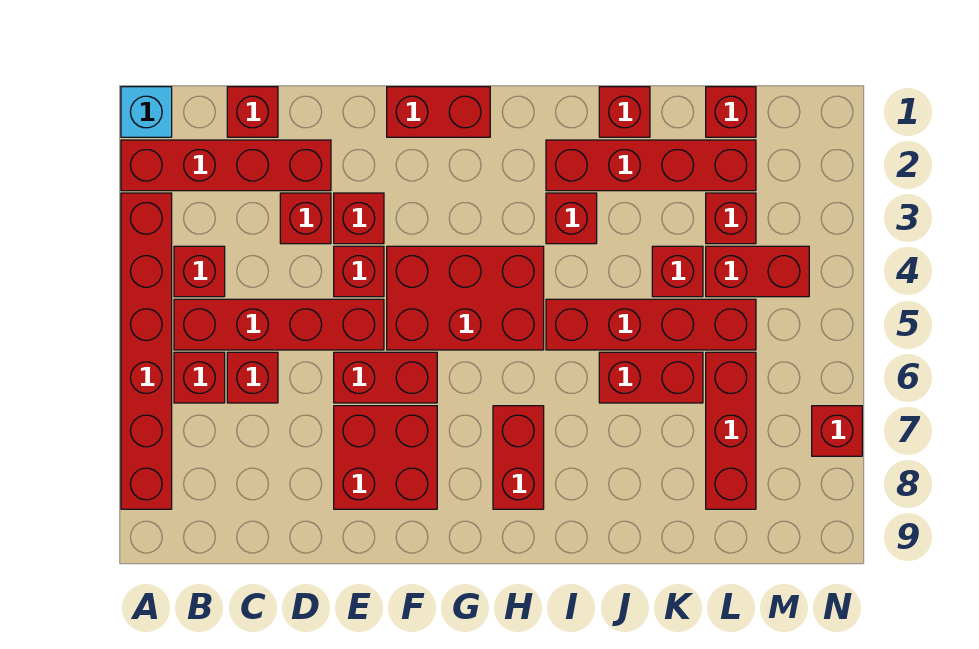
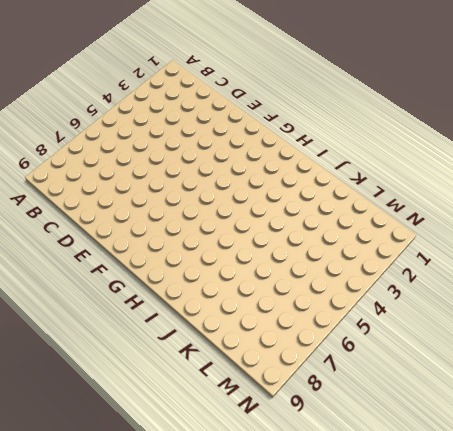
none -> cyan brick A1 level 1
none -> red brick A2:D2 level 1
none -> red brick A3:A8 level 1

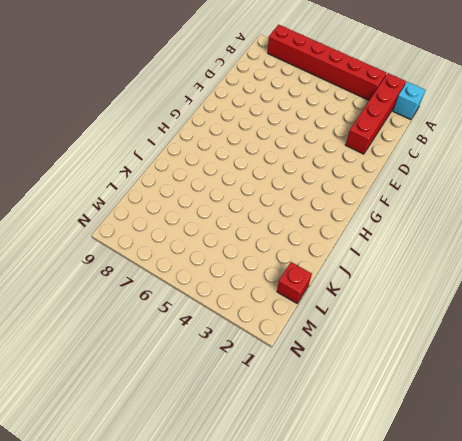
none -> red brick B4 level 1
none -> red brick B5:E5 level 1
none -> red brick B6 level 1

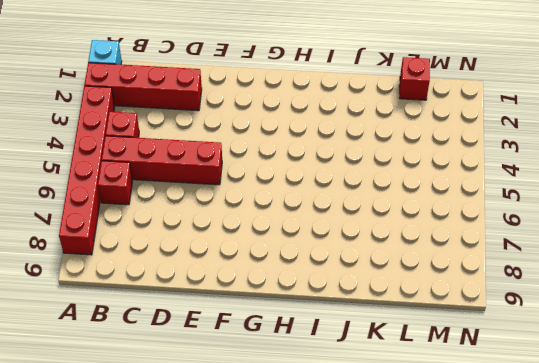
none -> red brick C1 level 1
none -> red brick C6 level 1
none -> red brick D3 level 1

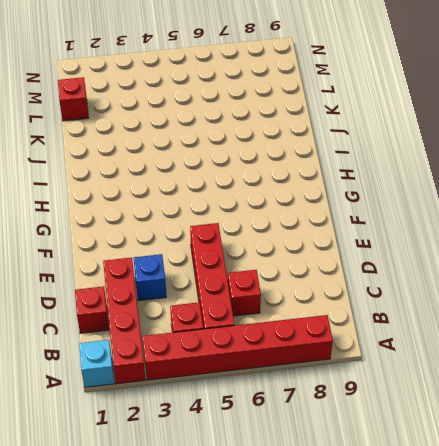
blue brick D3 level 1 -> red brick D3 level 1
none -> red brick B6 level 1
none -> red brick E3 level 1
none -> red brick E4 level 1

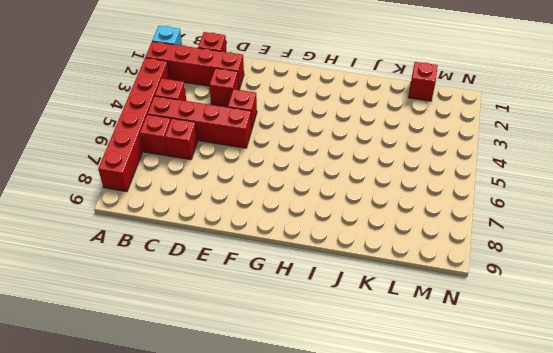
none -> red brick E3 level 1
none -> red brick E6:F6 level 1
none -> red brick E7:F8 level 1

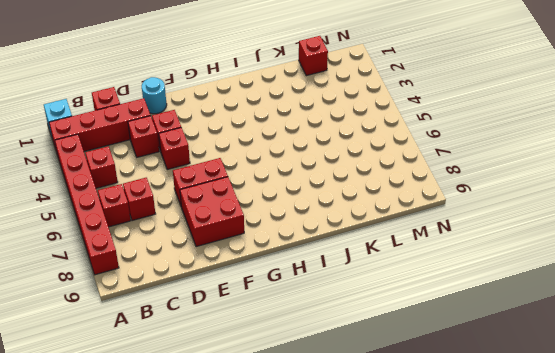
cyan round brick E1 level 1 -> none
none -> red brick B5:E5 level 1
none -> red brick F1:G1 level 1
none -> red brick F4:H5 level 1

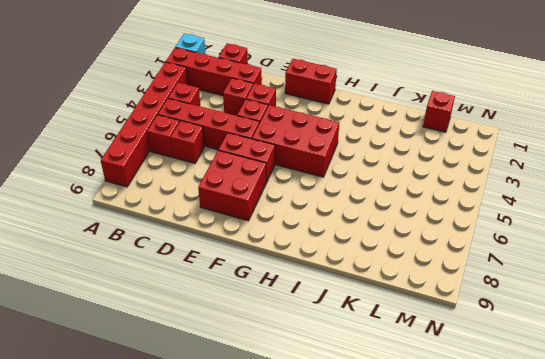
none -> red brick H7:H8 level 1
none -> red brick I2:L2 level 1
none -> red brick I3 level 1

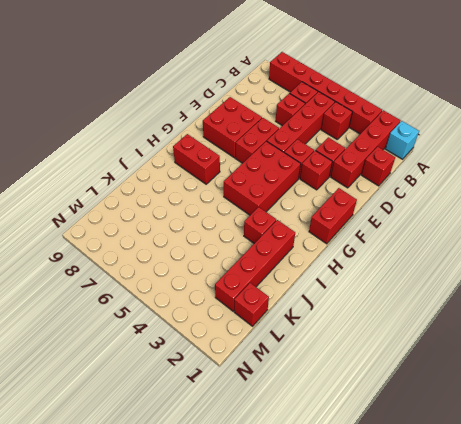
none -> red brick I5:L5 level 1
none -> red brick J1 level 1
none -> red brick J6:K6 level 1

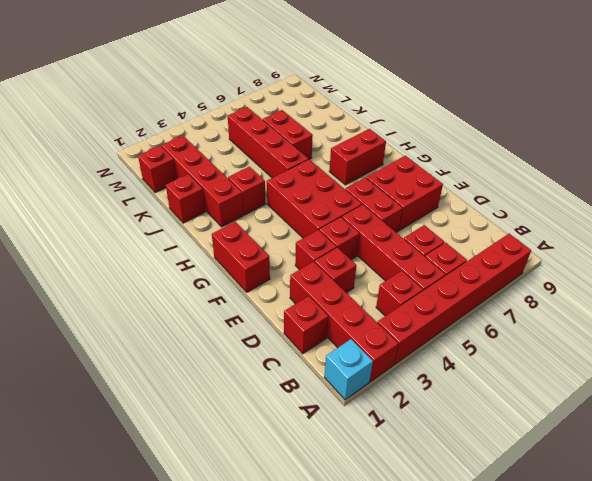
none -> red brick K4 level 1
none -> red brick L3 level 1
none -> red brick L4:M4 level 1

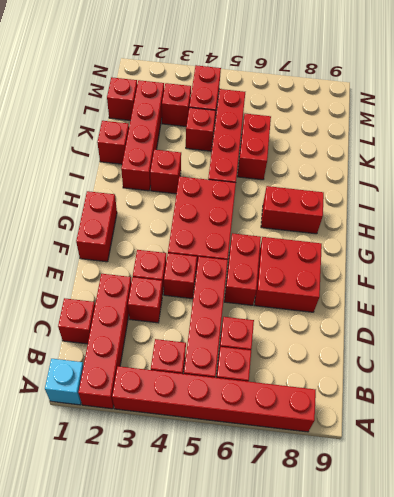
none -> red brick L6:L8 level 1
none -> red brick N7 level 1

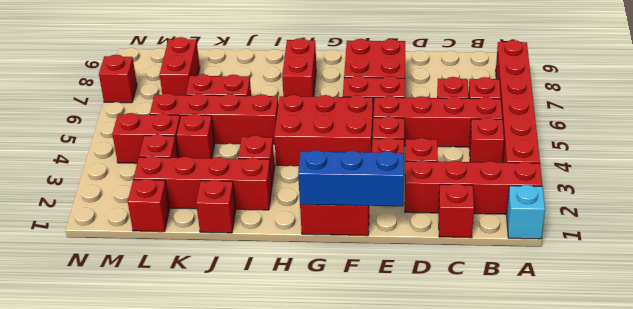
blue brick E1:G1 level 2 -> none
red brick L7:L8 level 1 -> red brick L6:L8 level 1

